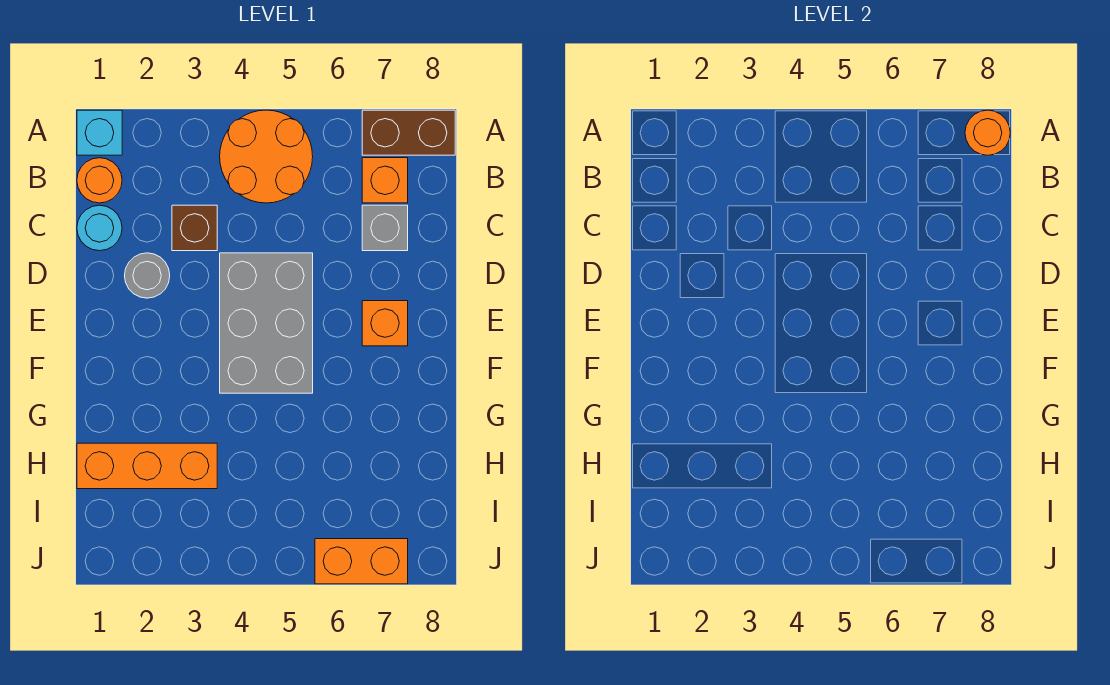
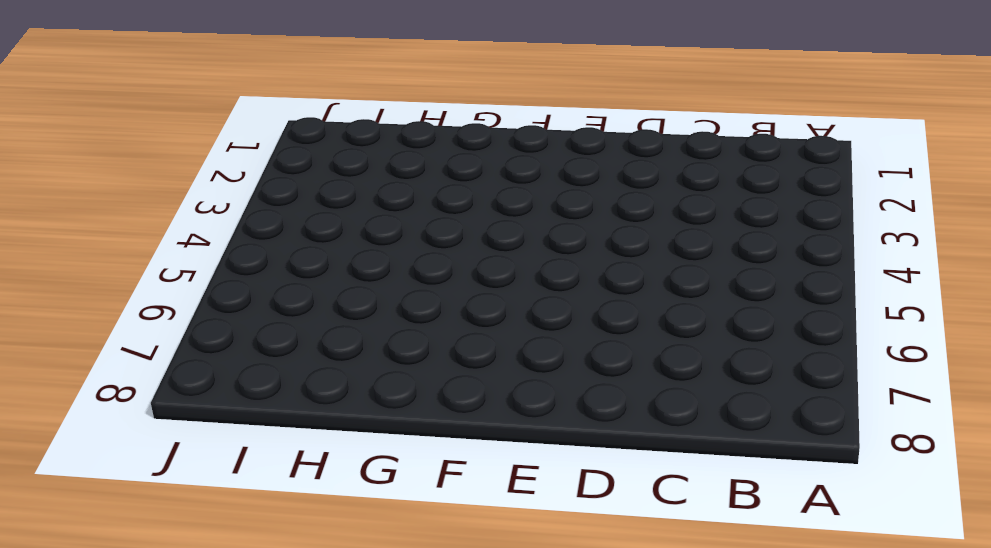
none -> cyan brick A1 level 1
none -> orange round brick A4:B5 level 1
none -> brown brick A7:A8 level 1

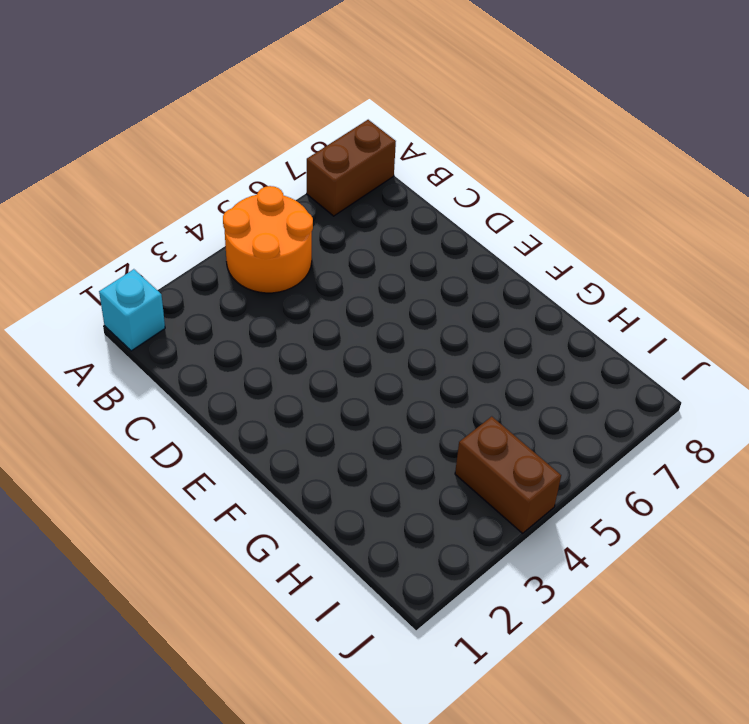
brown brick I4:J4 level 1 -> none
none -> orange round brick B1 level 1
none -> orange brick B7 level 1
none -> cyan round brick C1 level 1

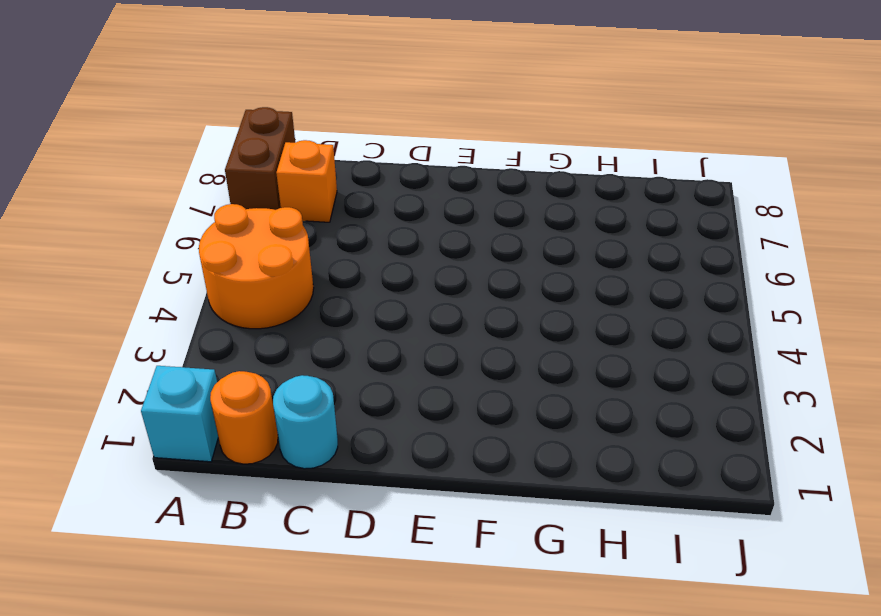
none -> brown brick C3 level 1
none -> grey brick C7 level 1
none -> grey round brick D2 level 1

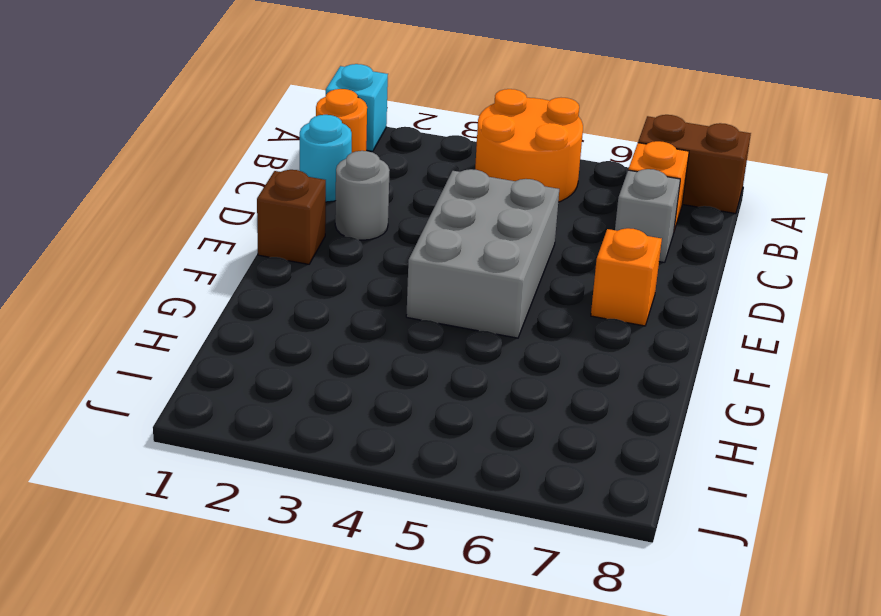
brown brick E1 level 1 -> brown brick C3 level 1
none -> orange brick H1:H3 level 1
none -> orange brick J6:J7 level 1
none -> orange round brick A8 level 2

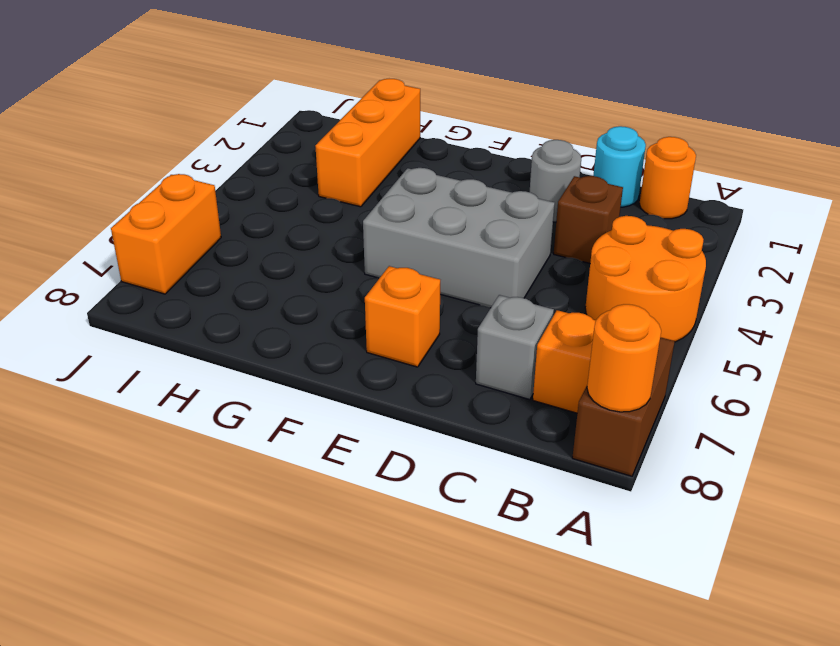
none -> cyan brick A1 level 1

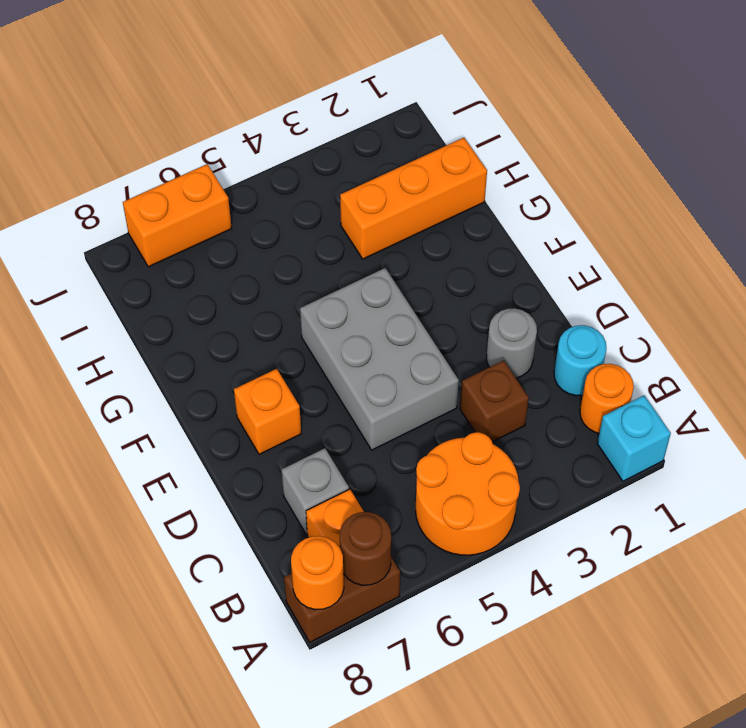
brown round brick A7 level 2 -> none

